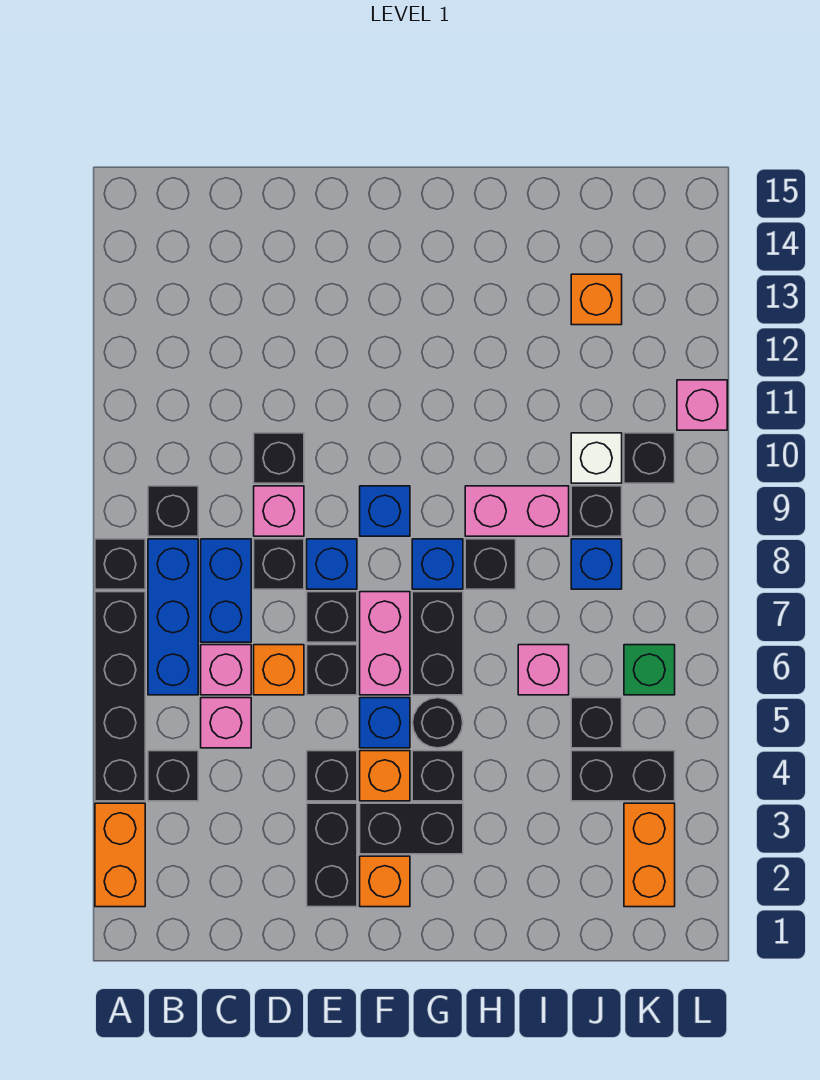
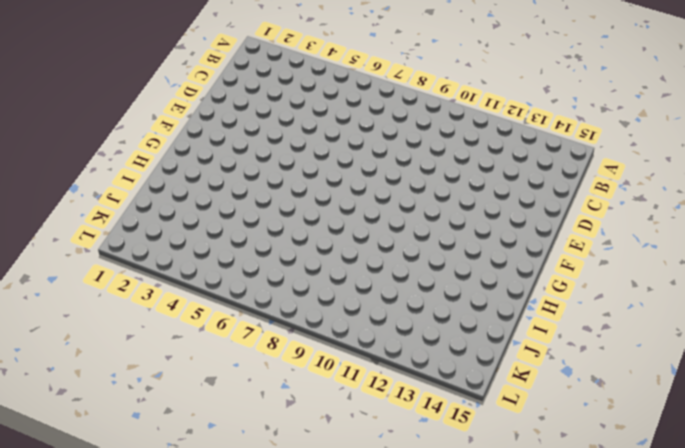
none -> orange brick A2:A3 level 1
none -> black brick A4:A7 level 1
none -> black brick A8 level 1
none -> black brick B4 level 1

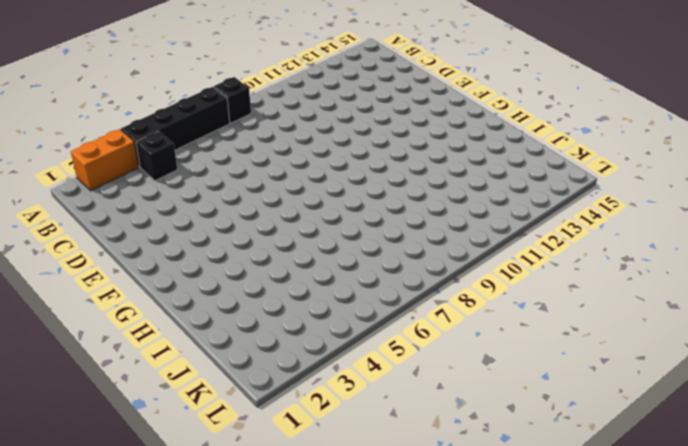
none -> blue brick B6:B8 level 1
none -> black brick B9 level 1
none -> pink brick C5 level 1
none -> pink brick C6 level 1

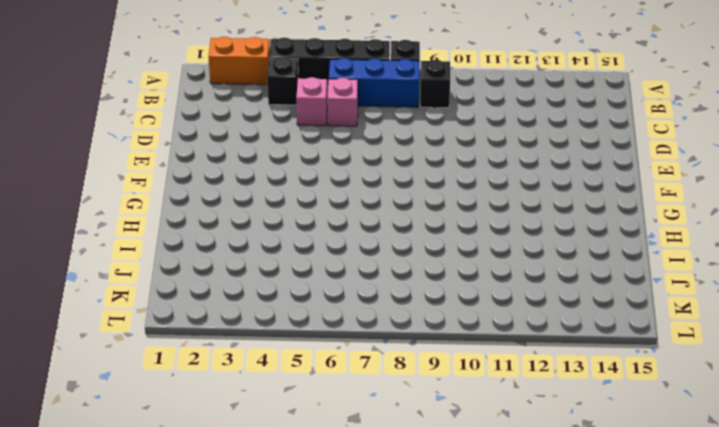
none -> blue brick C7:C8 level 1
none -> orange brick D6 level 1
none -> black brick D8 level 1
none -> pink brick D9 level 1

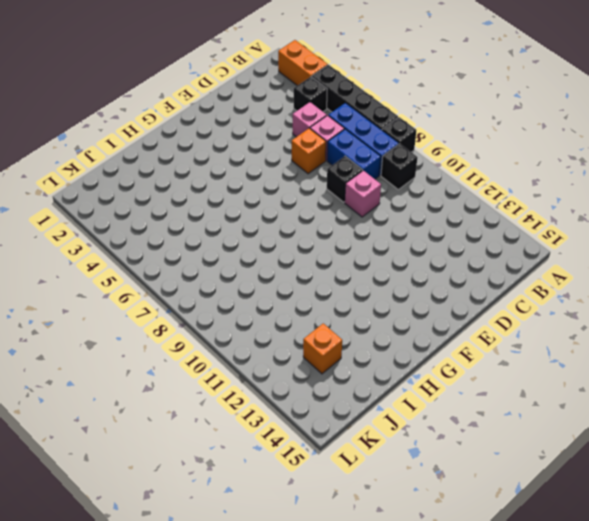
none -> black brick D10 level 1
none -> black brick E2:E3 level 1
none -> black brick E4 level 1
none -> black brick E6 level 1

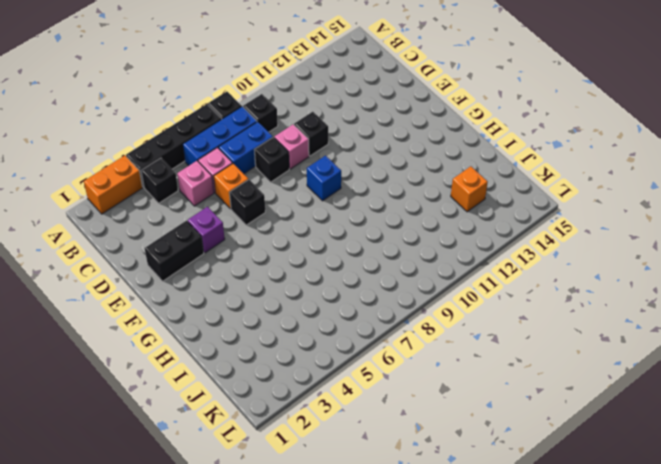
purple brick E4 level 1 -> black brick E4 level 1
none -> black brick E7 level 1
none -> blue brick E8 level 1
none -> orange brick F2 level 1
none -> black brick F3:G3 level 1

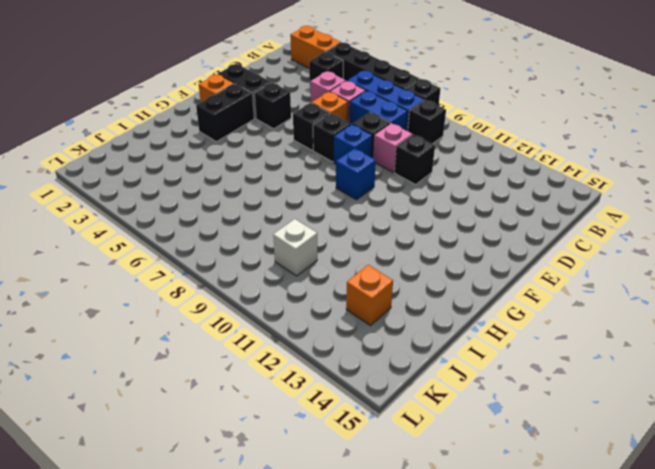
none -> orange brick F4 level 1
none -> blue brick F5 level 1
none -> pink brick F6:F7 level 1
none -> black brick G4 level 1

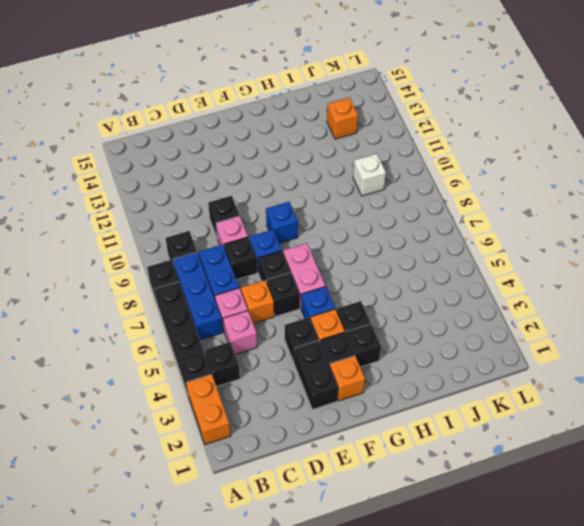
none -> black round brick G5 level 1
none -> black brick G6:G7 level 1
none -> blue brick G8 level 1
none -> black brick H8 level 1

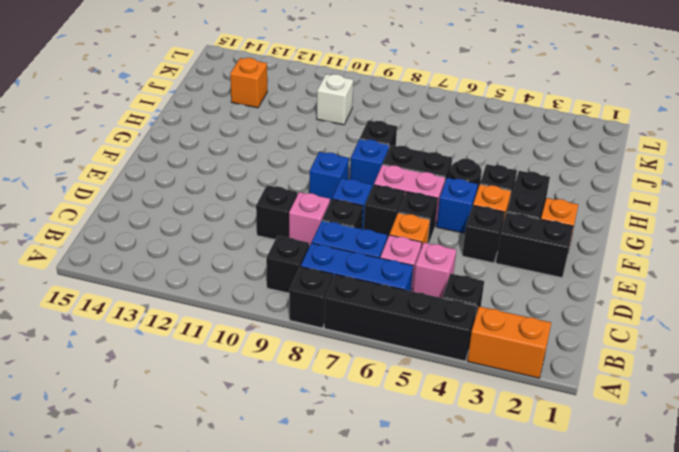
none -> pink brick H9:I9 level 1
none -> pink brick I6 level 1
none -> black brick J4:K4 level 1
none -> black brick J5 level 1

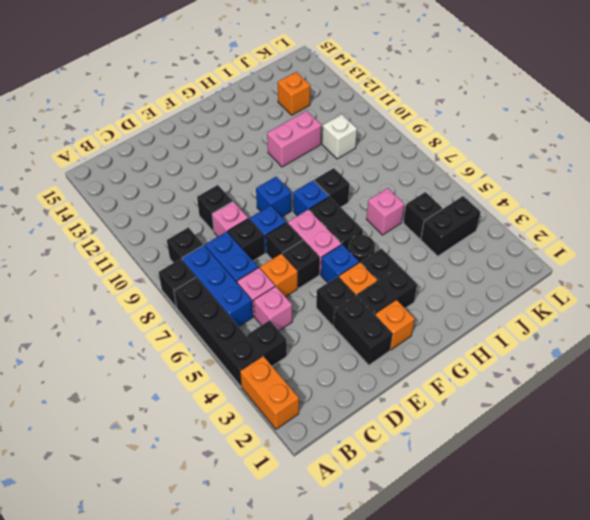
pink brick H11:I11 level 1 -> pink brick H9:I9 level 1
none -> blue brick J8 level 1
none -> black brick J9 level 1
none -> orange brick K2:K3 level 1
none -> green brick K6 level 1

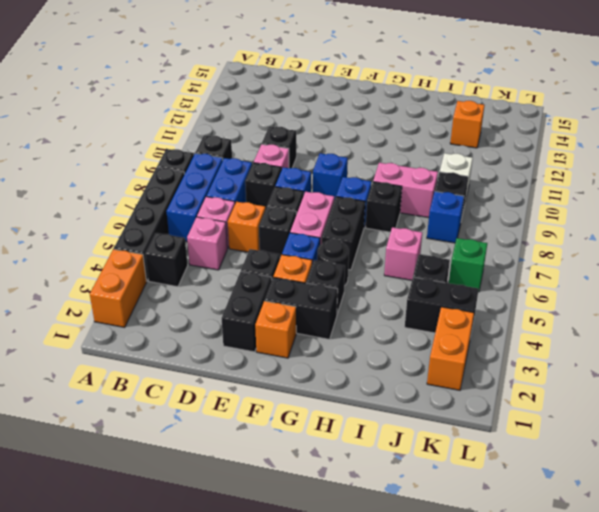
none -> black brick K10 level 1
none -> pink brick L11 level 1

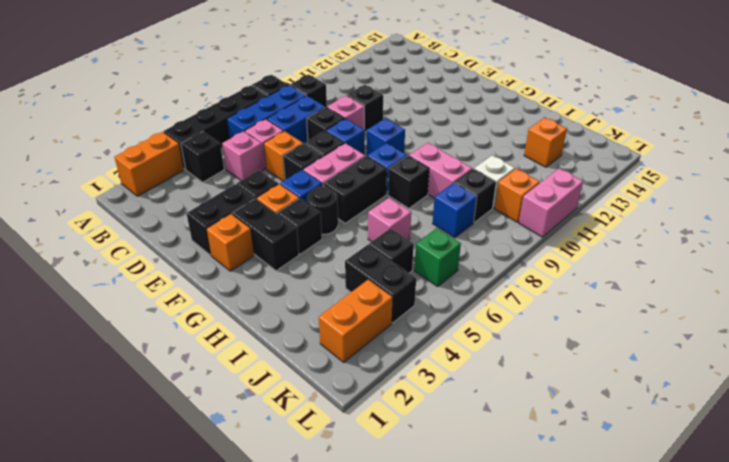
orange brick K10 level 1 -> black brick K10 level 1
pink brick L10:L11 level 1 -> pink brick L11 level 1

